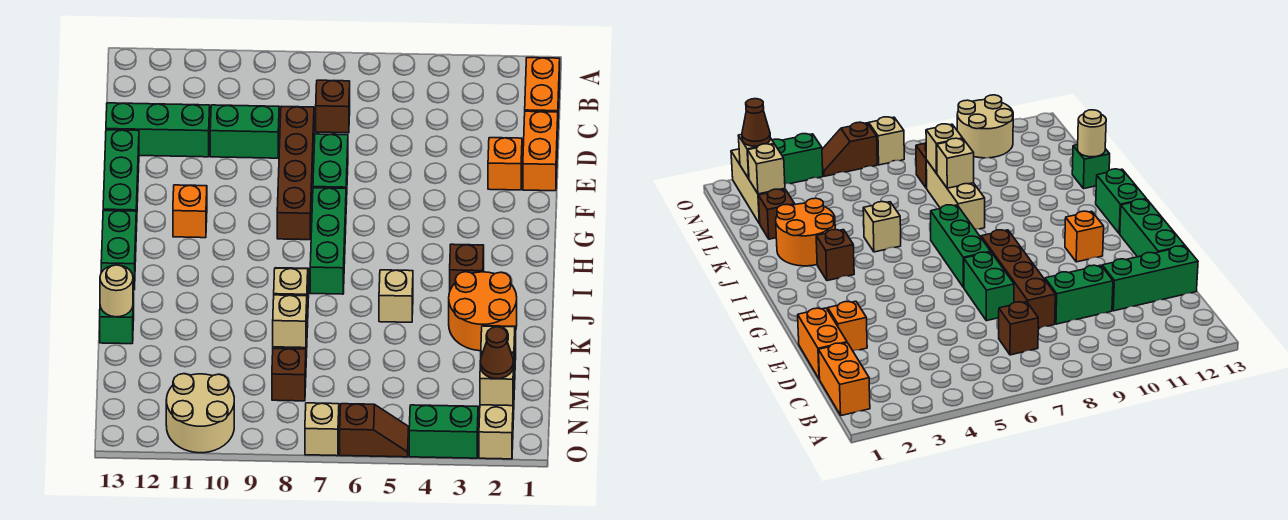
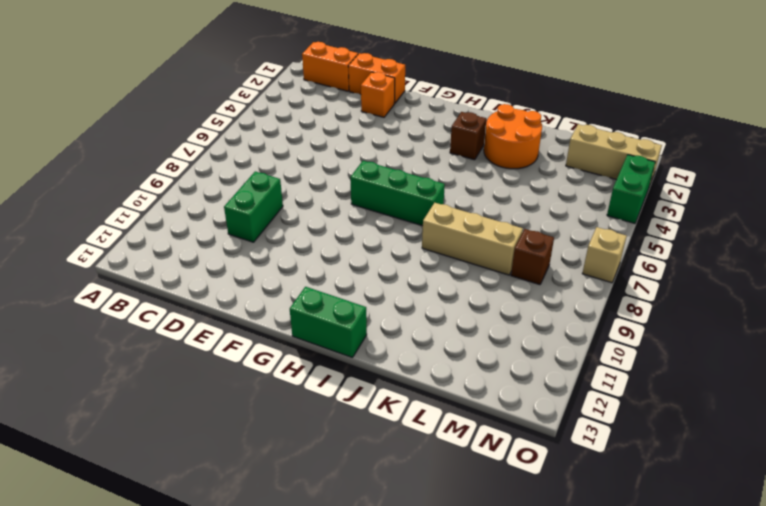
none -> brown brick C7 level 1
none -> brown brick D8:G8 level 1
none -> green brick D11:D13 level 1
none -> green brick E7:F7 level 1

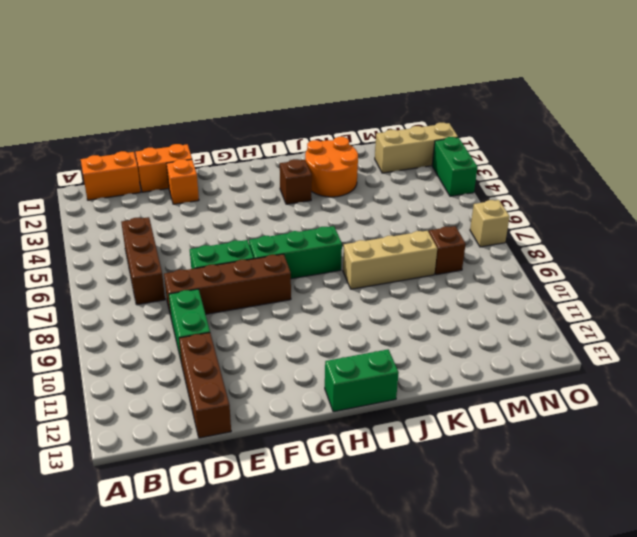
brown brick C5:C7 level 1 -> brown brick C7 level 1
brown brick D11:D13 level 1 -> green brick D11:D13 level 1
none -> green brick E13:G13 level 1
none -> orange brick G11 level 1
none -> tan brick J5 level 1
none -> green brick K13 level 1

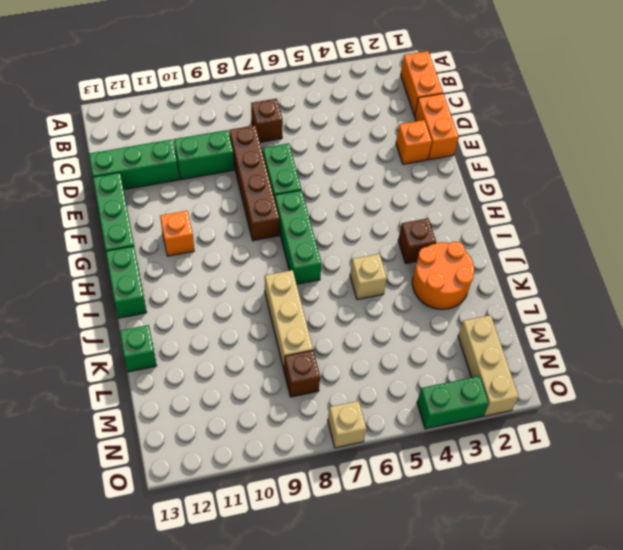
none -> brown brick L2 level 1
none -> tan round brick N10:O11 level 1
none -> brown slope O5:O6 level 1 top 6
none -> tan brick K8 level 2

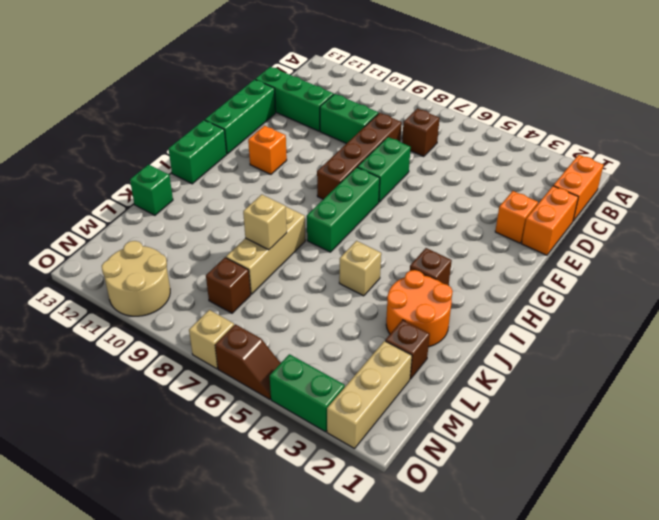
none -> tan round brick K13 level 2
none -> tan brick L8 level 2
none -> tan brick M2 level 2
none -> tan brick N2 level 2

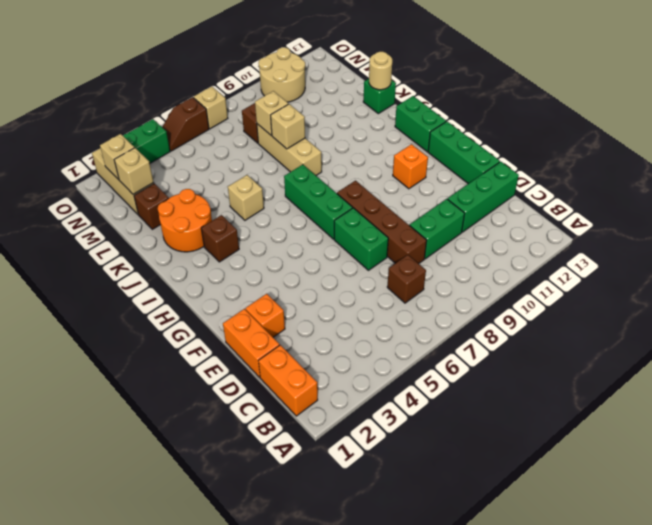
none -> brown cone N2 level 3

